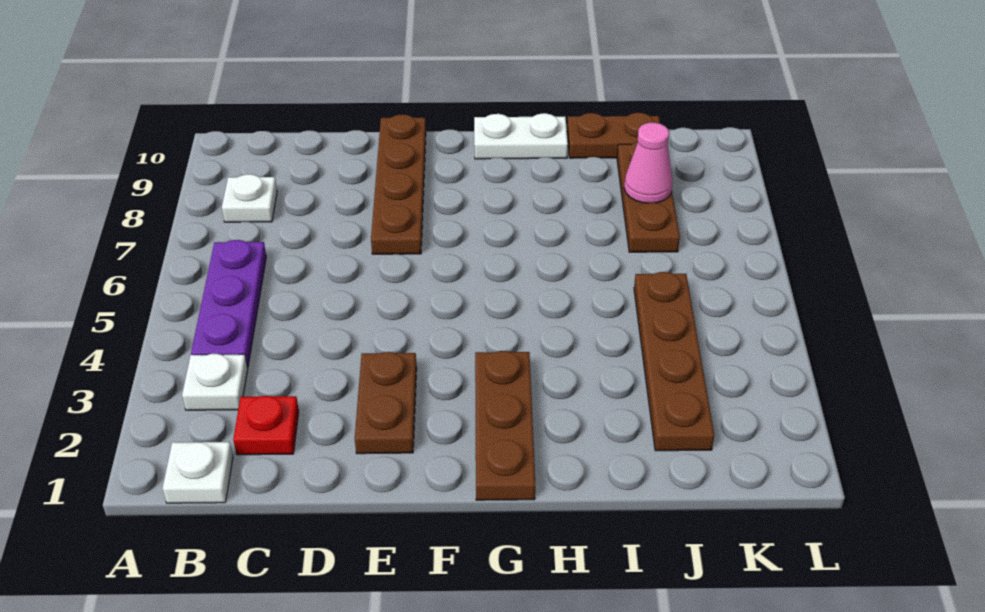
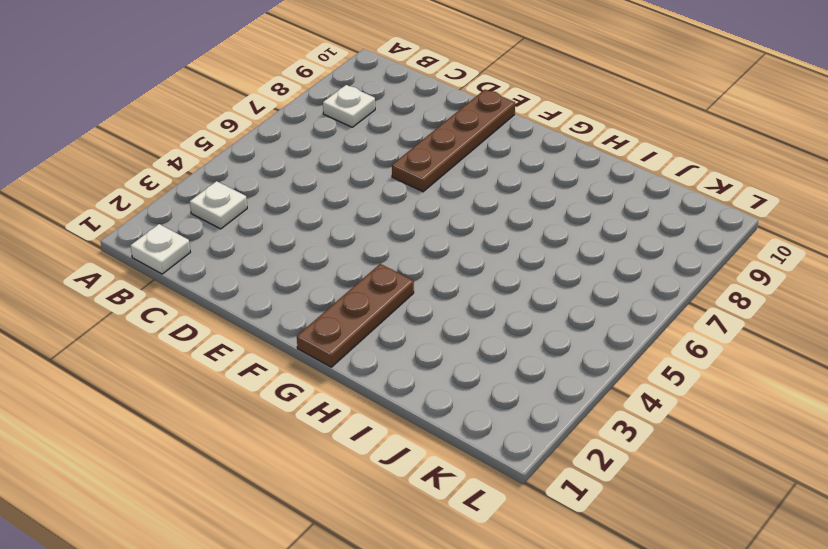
none -> purple plate B4:B6 level 1
none -> red plate C2 level 1
none -> brown plate E2:E3 level 1

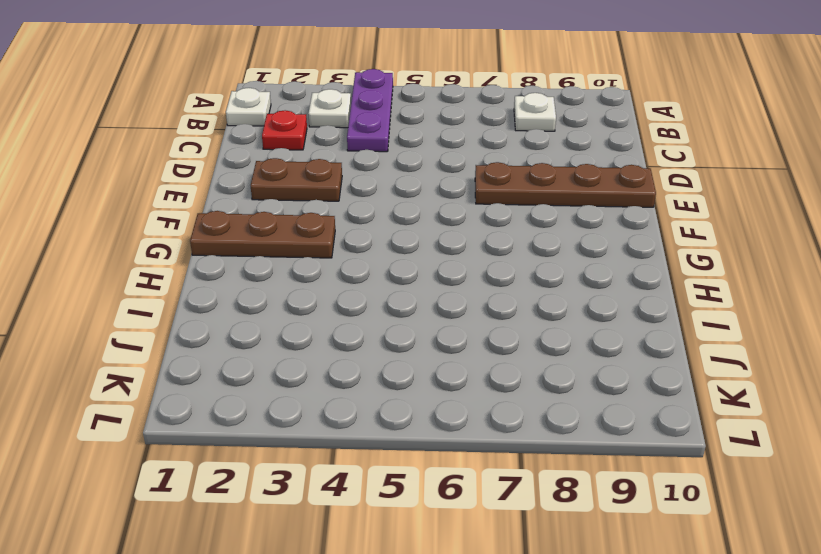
purple plate A4:C4 level 1 -> purple plate B4:B6 level 1
none -> white plate G10:H10 level 1
none -> brown plate I10:J10 level 1
none -> brown plate J2:J5 level 1

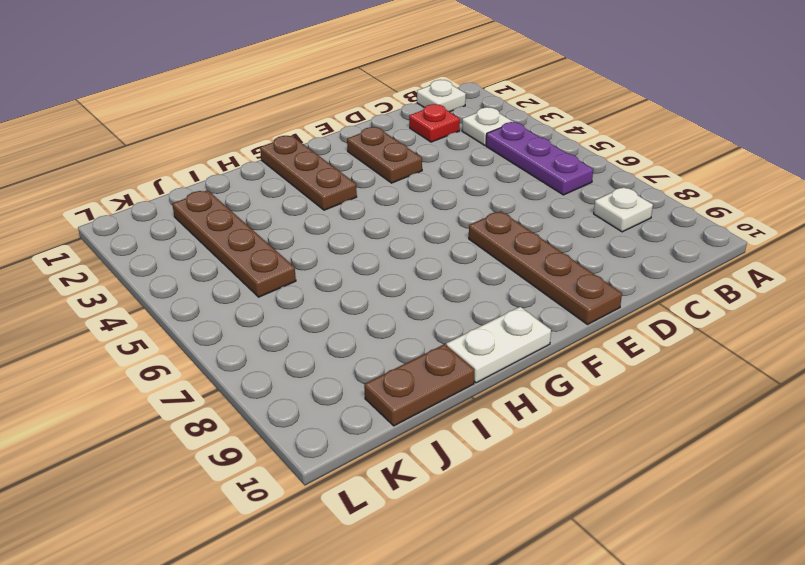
none -> brown plate J7:J9 level 1
none -> pink cone J8 level 2

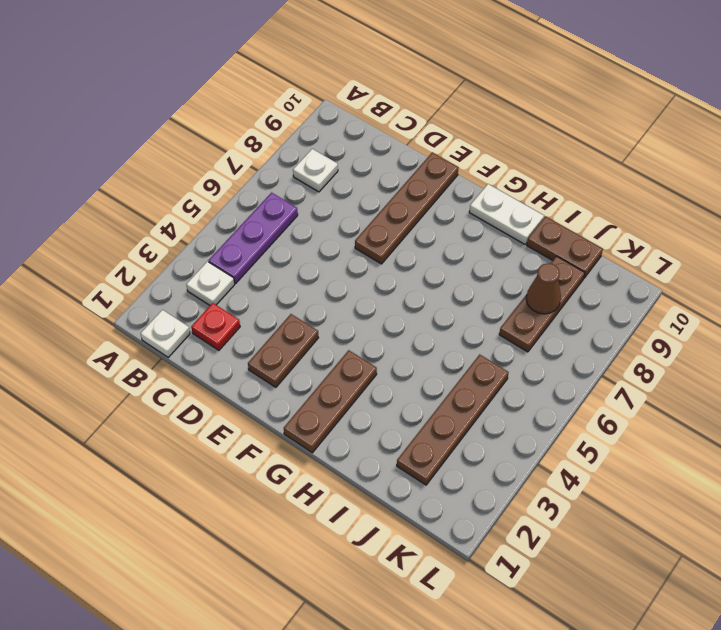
brown cone J8 level 2 -> pink cone J8 level 2

